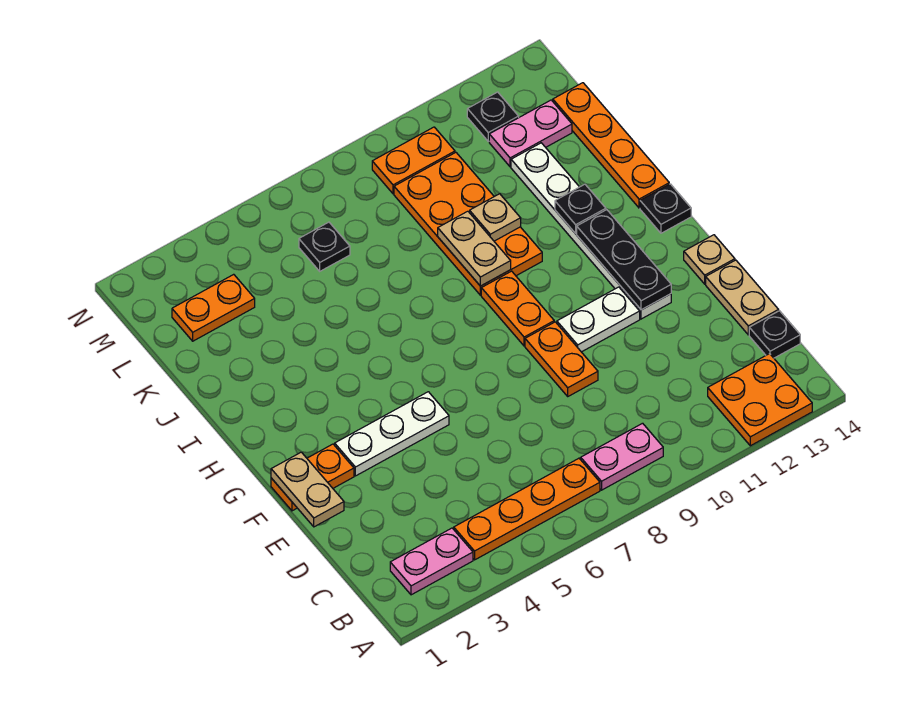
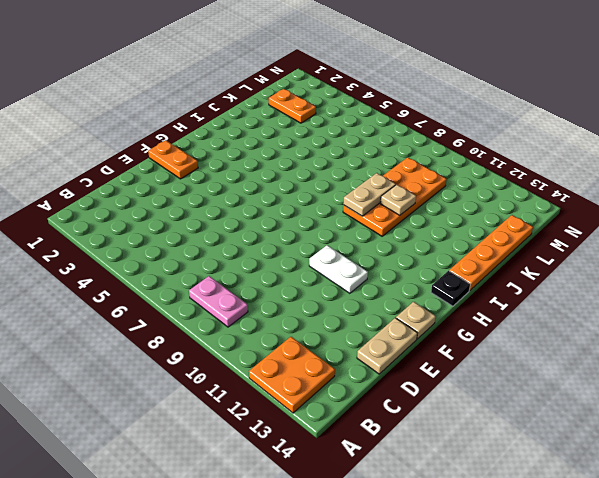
none -> pink plate B2:B3 level 1
none -> orange plate B4:B7 level 1
none -> black plate C14 level 1

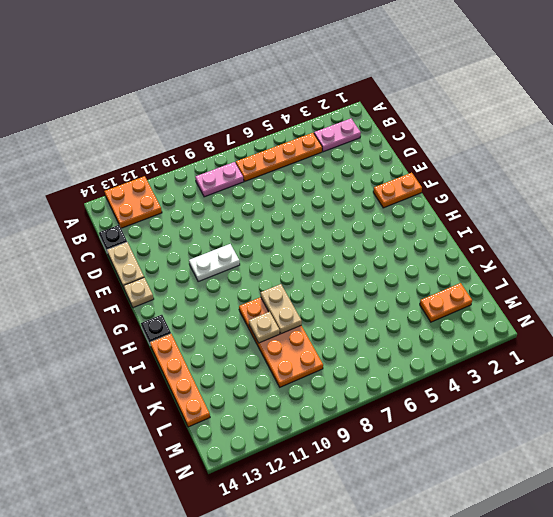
none -> orange plate E9:F9 level 1
none -> white plate F3:F5 level 1
none -> white plate F12:K12 level 1

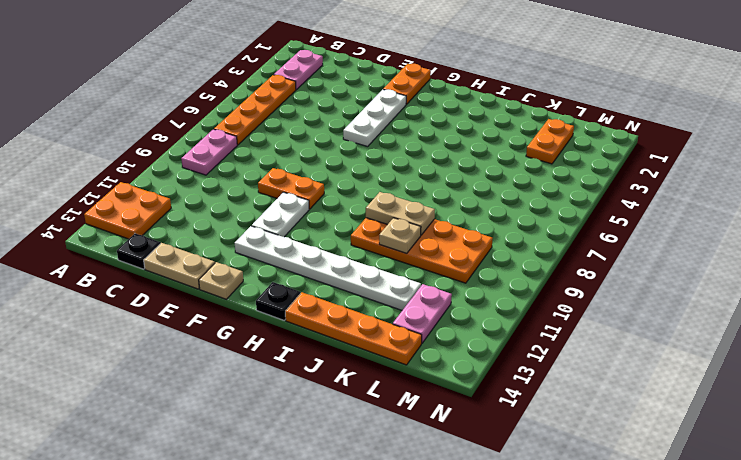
none -> orange plate G9:H9 level 1
none -> black plate L6 level 1
none -> orange plate M9:M10 level 1

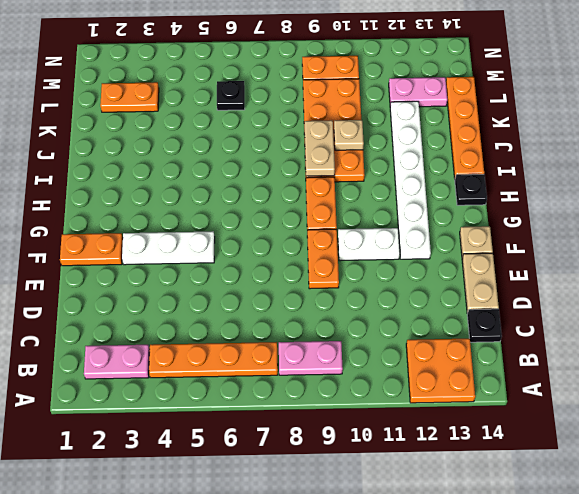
none -> black plate M12 level 1
none -> tan plate E1:F1 level 2
none -> black plate F12:H12 level 2

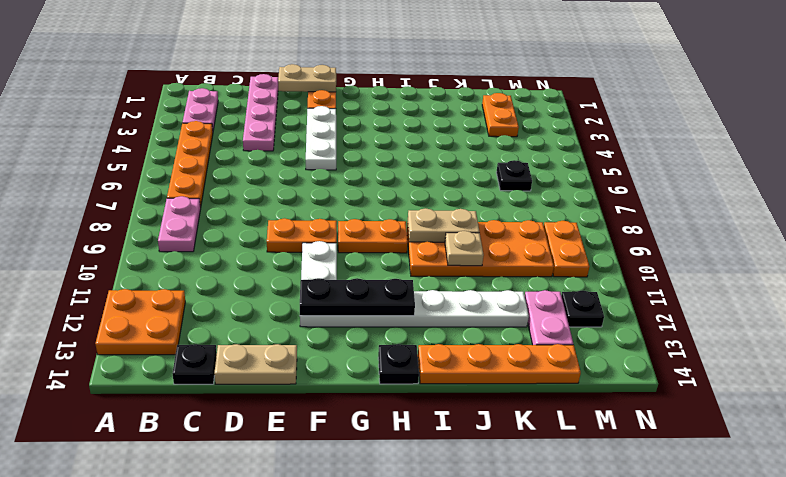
pink plate D1:D4 level 1 -> none
none -> tan plate F14 level 1
none -> black plate I12 level 2

